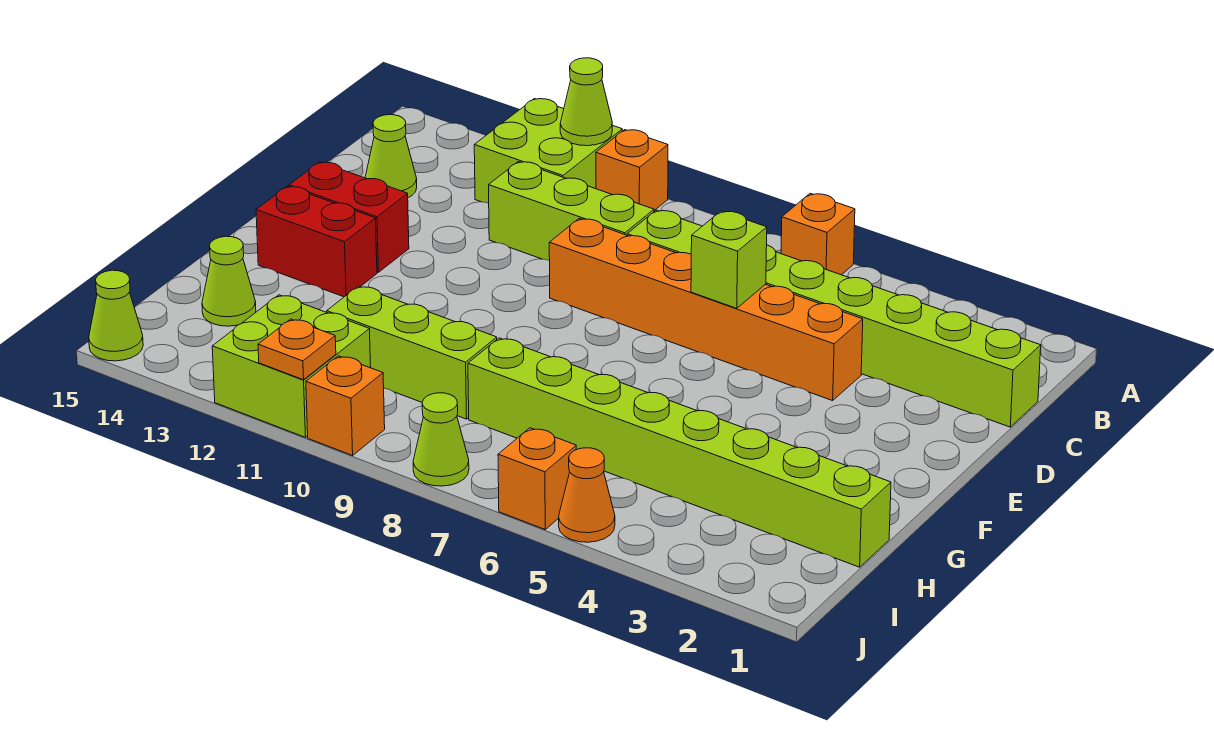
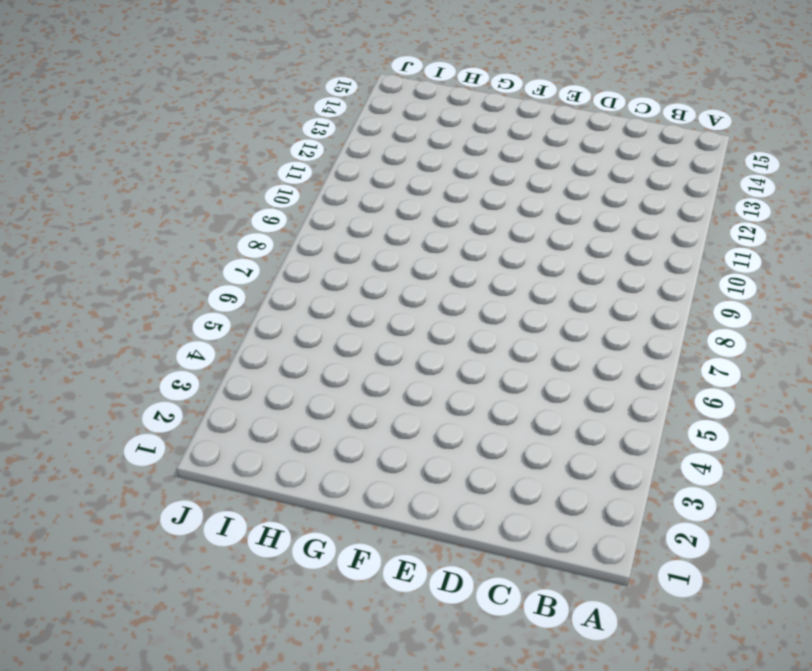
none -> orange brick A6 level 1
none -> orange brick A10 level 1
none -> lime brick A11:B12 level 1

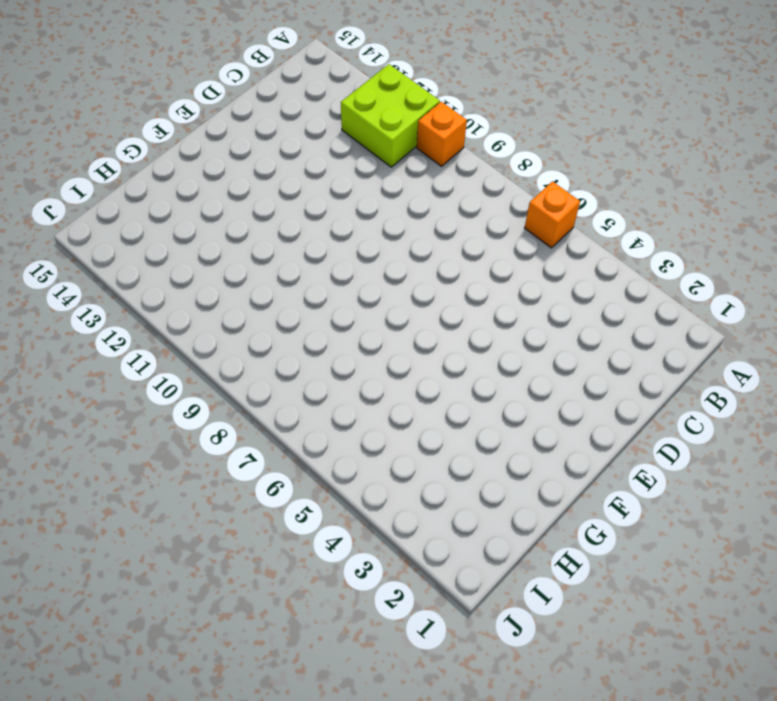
none -> lime brick C1:C8 level 1
none -> lime brick C9:C11 level 1
none -> lime cone C14 level 1

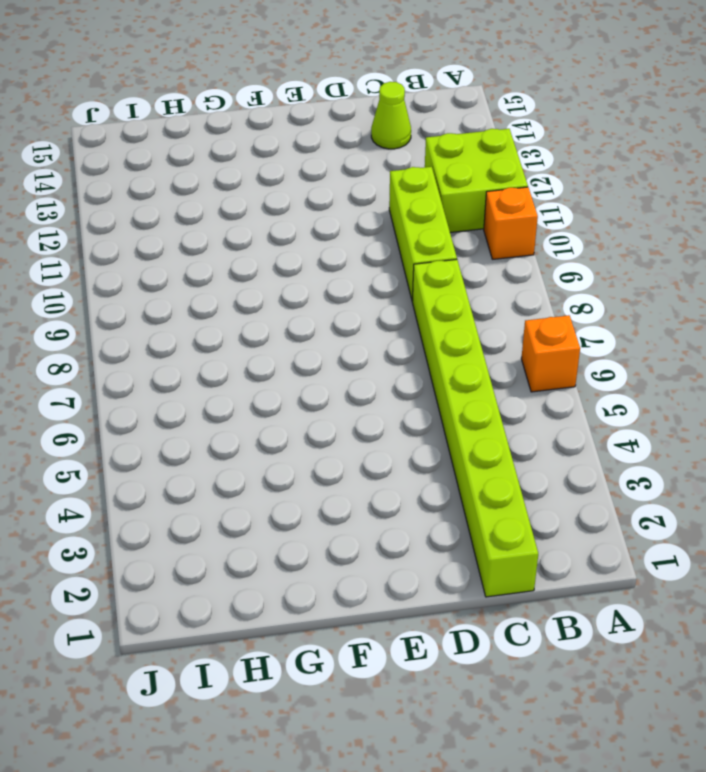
none -> orange brick D4:D9 level 1
none -> red brick E13:E14 level 1
none -> red brick F13:F14 level 1

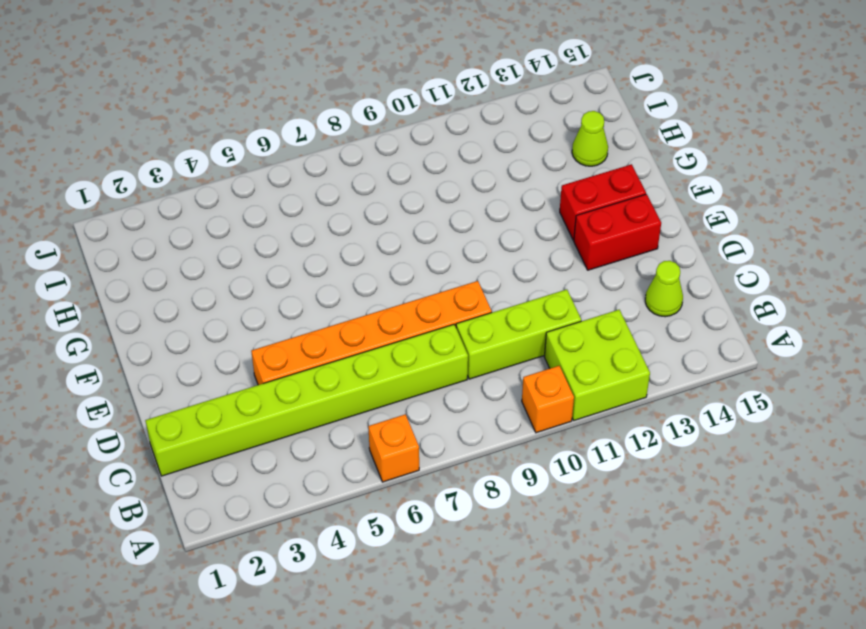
none -> lime brick H1:H8 level 1
none -> lime brick H9:H11 level 1
none -> lime brick I11:J12 level 1

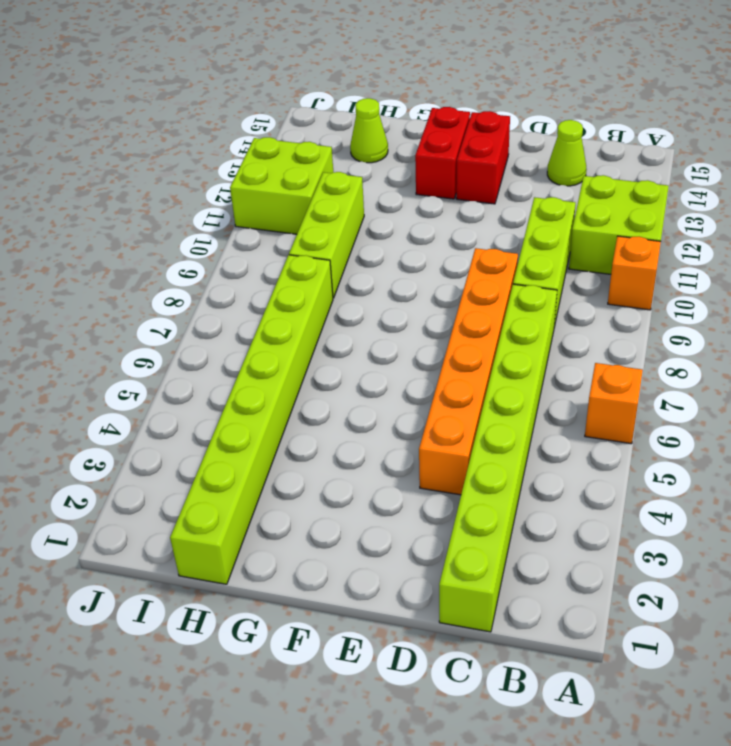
none -> orange cone J5 level 1
none -> orange brick J6 level 1
none -> lime cone J8 level 1

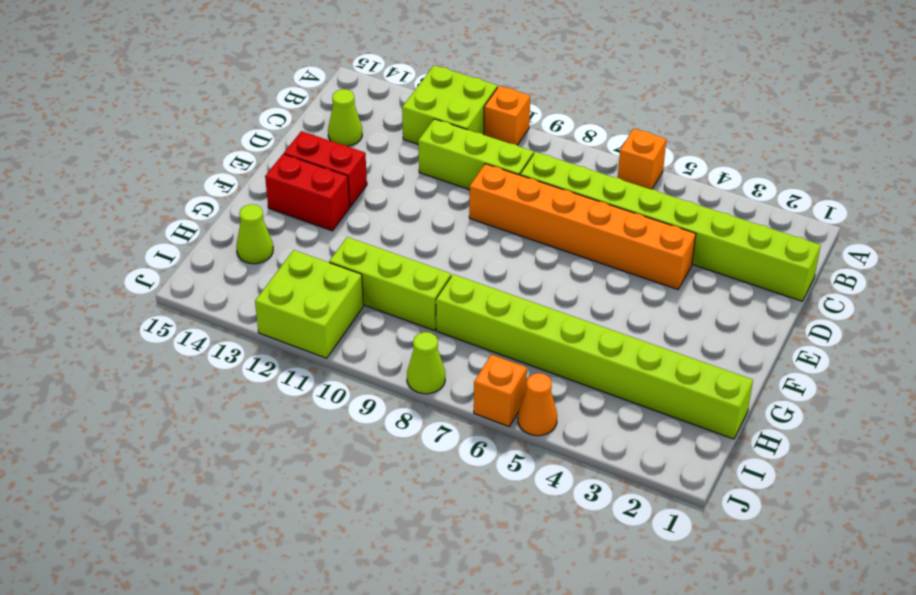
none -> orange brick J10 level 1
none -> lime cone J15 level 1
none -> lime cone A11 level 2

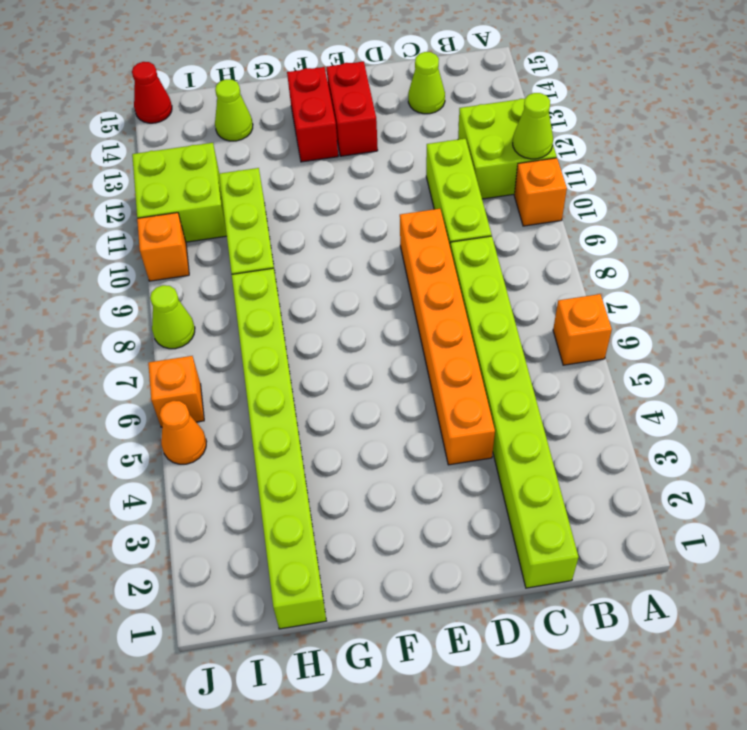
red cone J15 level 1 -> lime cone J15 level 1
none -> lime brick D6 level 2
none -> orange plate J11 level 2

